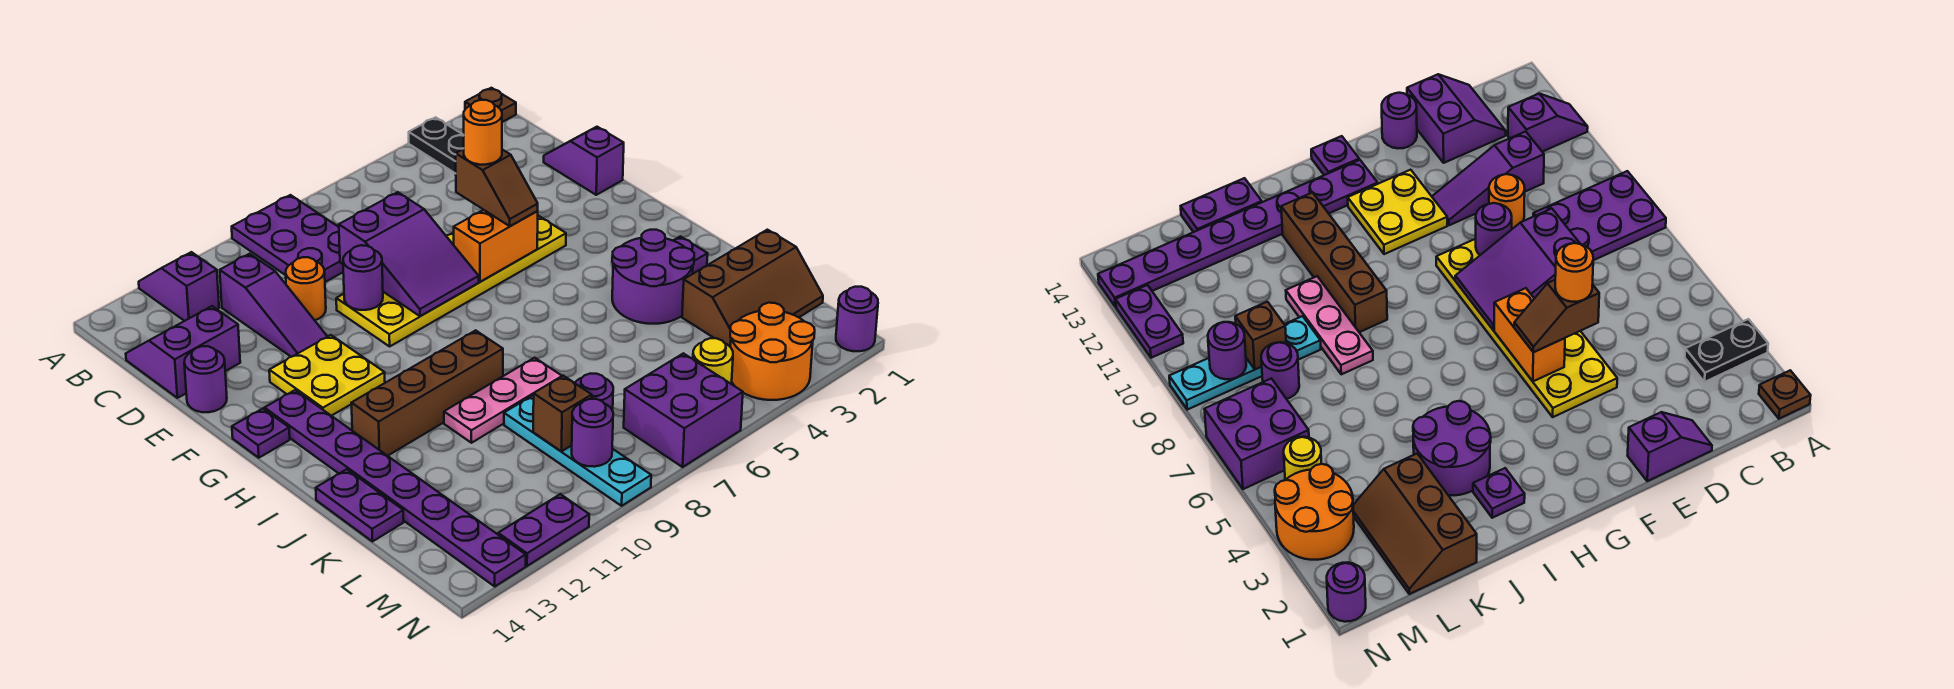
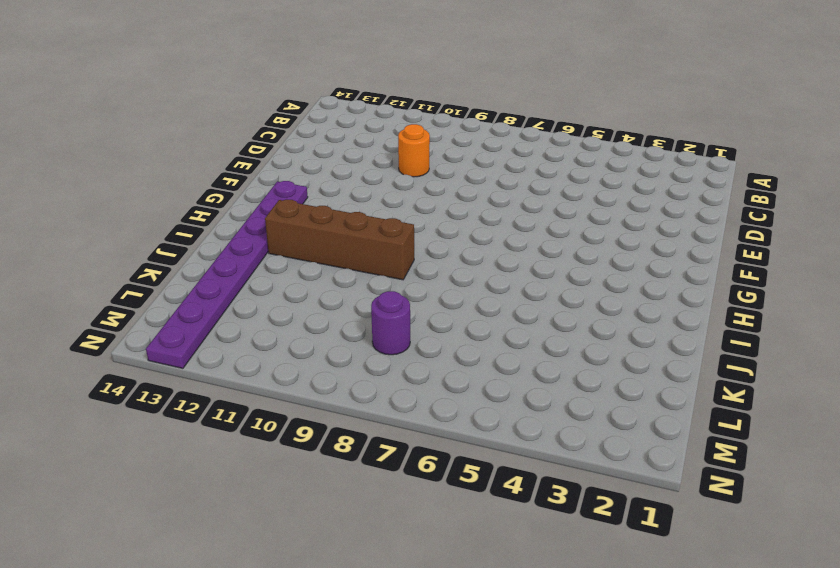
none -> brown plate A1 level 1
none -> black plate A3:B3 level 1
none -> purple plate A8:C9 level 1
none -> purple slope A12:B12 level 1 top B

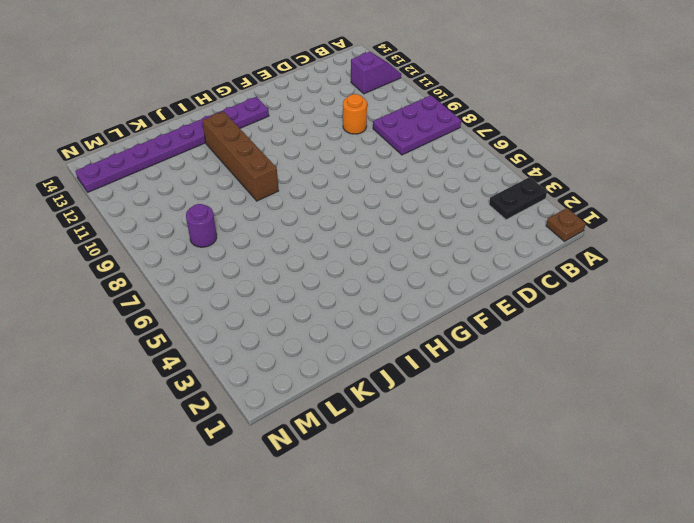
none -> purple slope C11:E11 level 1 top C
none -> purple slope C13:D14 level 1 top D
none -> purple slope D1:E1 level 1 top E
none -> yellow plate E4:F9 level 1

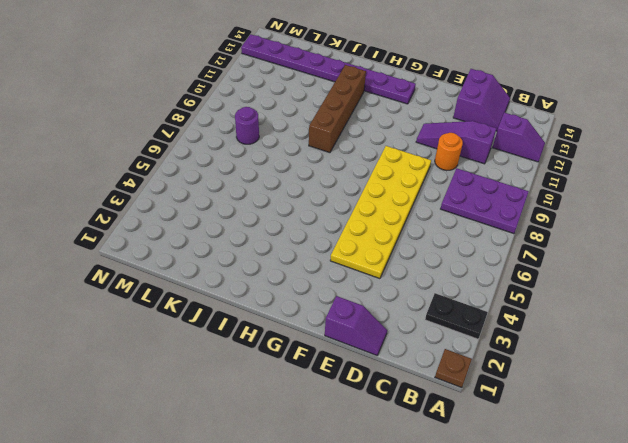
none -> purple round brick E14 level 1
none -> yellow plate F11:G12 level 1
none -> purple plate G14 level 1
none -> purple plate I2 level 1

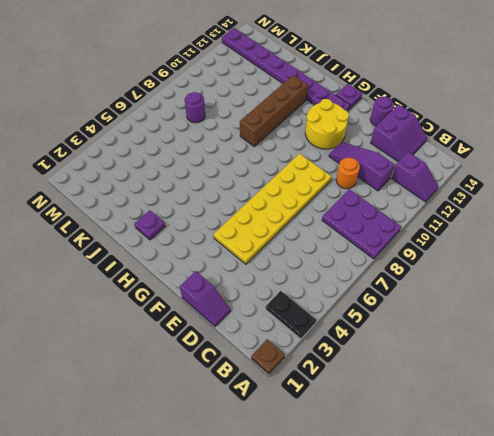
yellow round brick F11:G12 level 1 -> yellow plate F11:G12 level 1
none -> purple round brick I3:J4 level 1
none -> pink plate J8:J10 level 1
none -> purple plate J14:K14 level 1
none -> brown slope K1:L3 level 1 top K

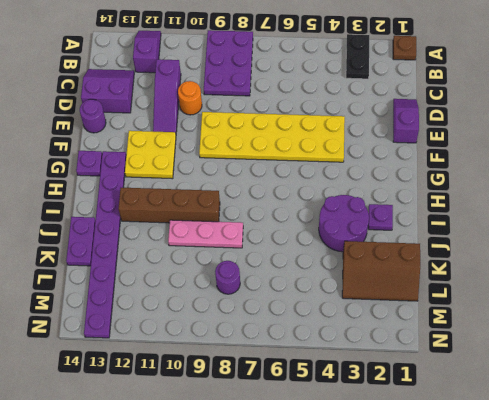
none -> cyan plate K9:N9 level 1
none -> orange round brick M3:N4 level 1
none -> yellow round brick M5 level 1
none -> purple brick M6:N7 level 1

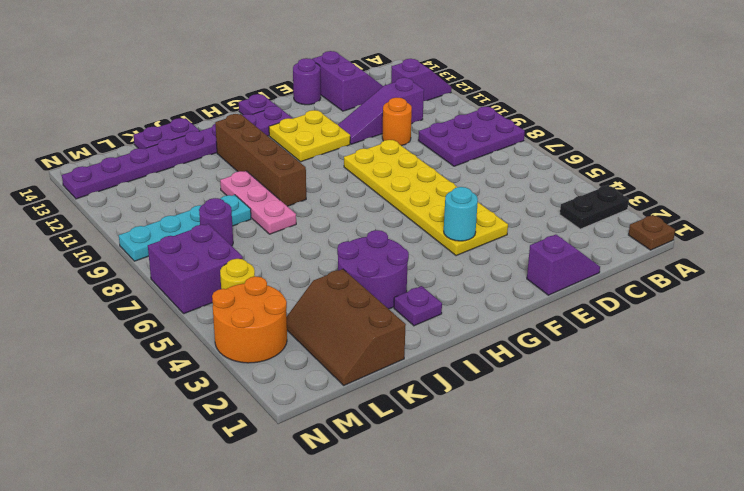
cyan round brick F4 level 2 -> none
none -> purple round brick N1 level 1
none -> purple plate N11:N12 level 1
none -> purple slope D7:F8 level 2 top D
none -> purple round brick E9 level 2

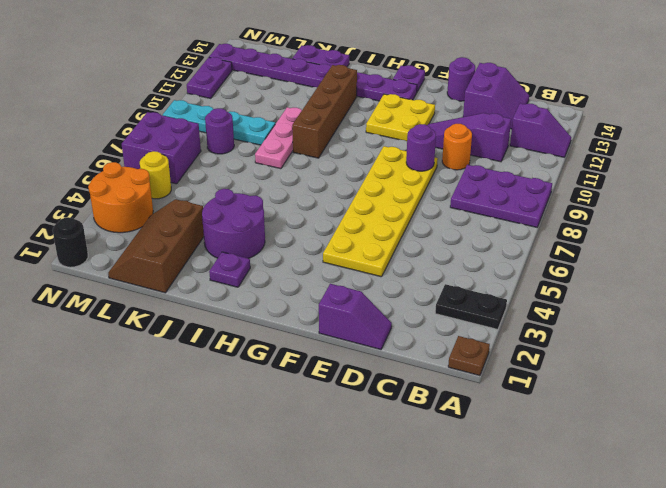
black round brick N1 level 1 -> purple round brick N1 level 1
none -> purple slope D7:F8 level 2 top D
none -> orange brick F5:F6 level 2
none -> brown brick L9 level 2
none -> purple round brick M9 level 2

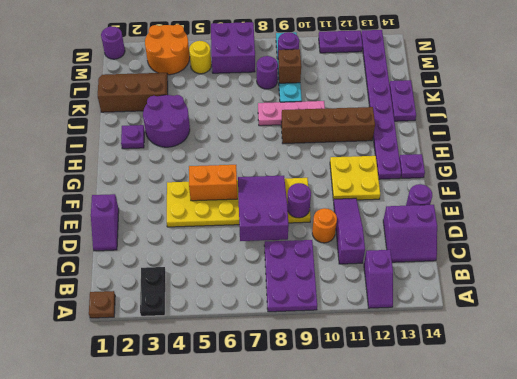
none -> brown slope E5:F5 level 3 top E
none -> orange round brick E5 level 4

